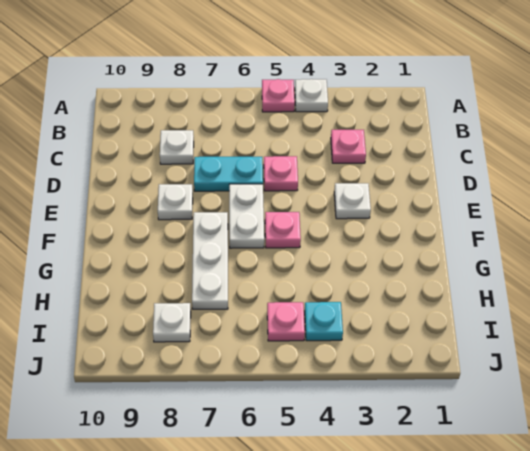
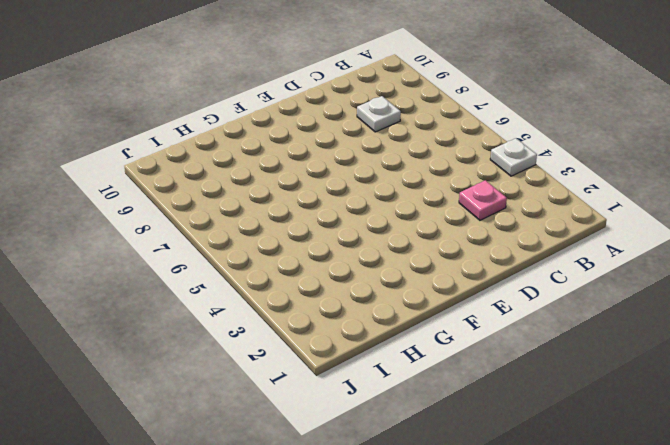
none -> pink plate A5 level 1
none -> pink plate D5 level 1
none -> cyan plate D6:D7 level 1

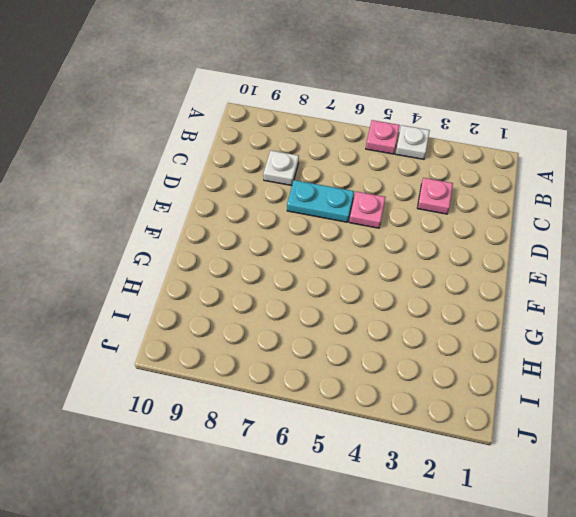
none -> white plate E3 level 1
none -> white plate E6:F6 level 1
none -> white plate E8 level 1

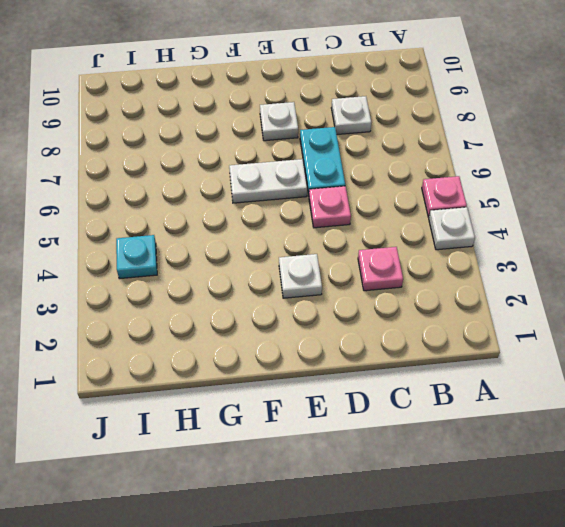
none -> pink plate F5 level 1
none -> white plate F7:H7 level 1
none -> pink plate I5 level 1

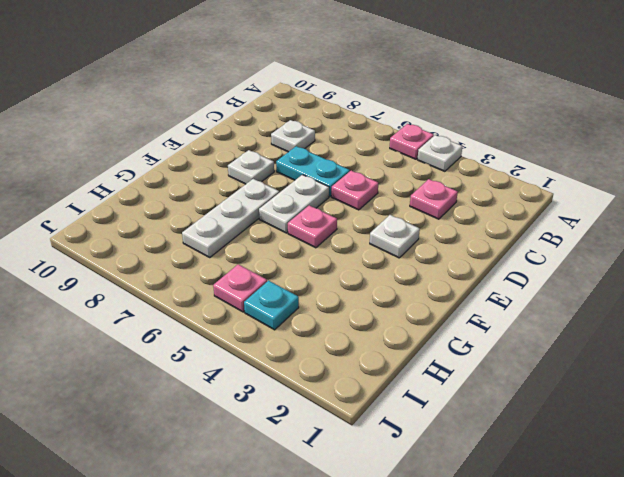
none -> white plate I8 level 1

